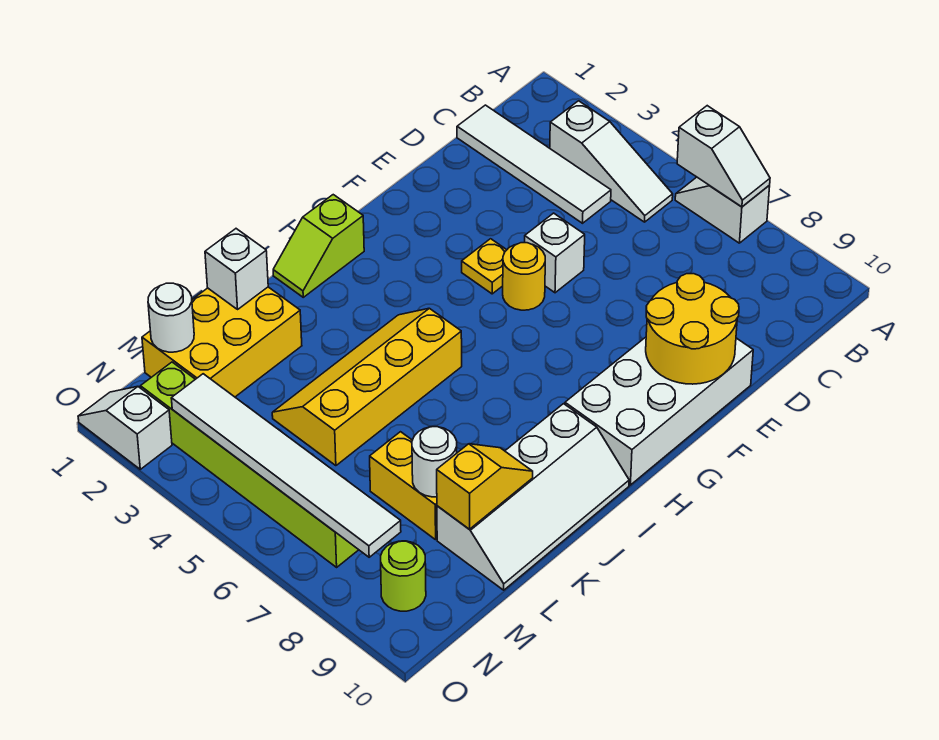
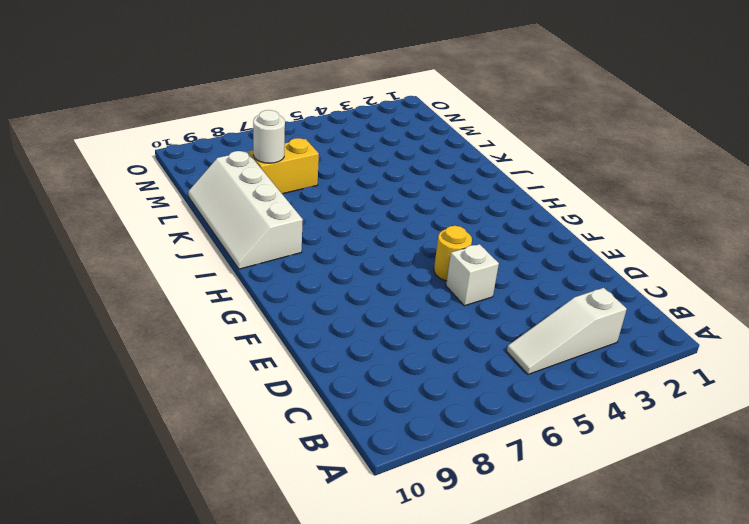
none -> white slope A6:A7 level 1 top 7
none -> white tile C1:C4 level 1
none -> white brick E9:H10 level 1

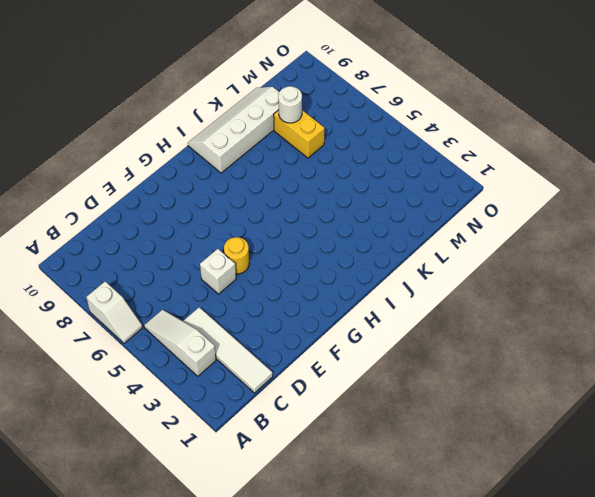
none -> white brick E9:H10 level 1
none -> yellow plate F4 level 1
none -> lime slope H1:I1 level 1 top H

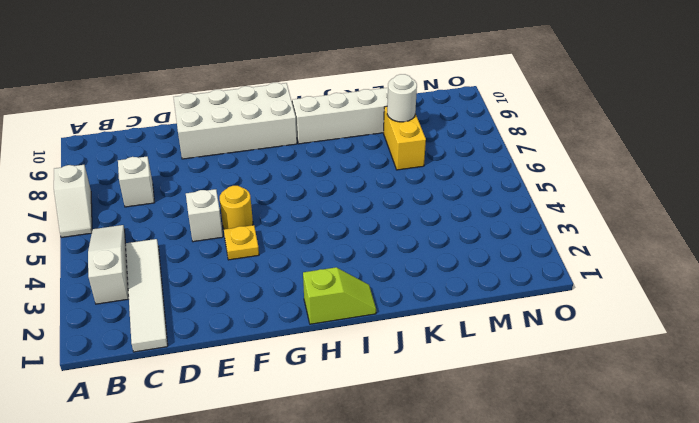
white brick C7 level 1 -> white brick K1 level 2
none -> yellow slope I4:L5 level 1 top 5
none -> yellow brick K1:M2 level 1
none -> lime brick N2:N7 level 1

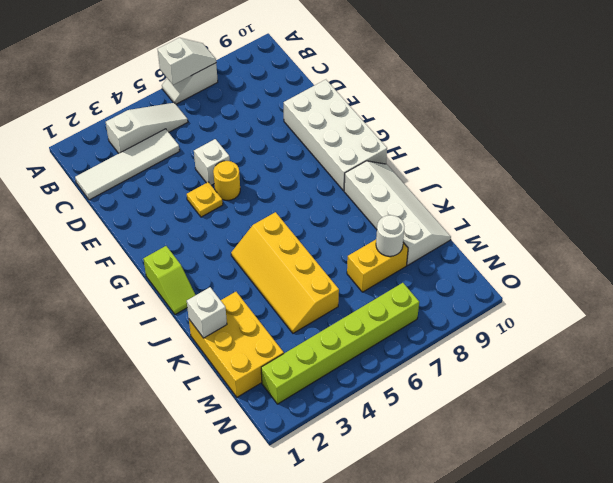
none -> lime round brick N9 level 1
none -> white slope O1:O2 level 1 top 2
none -> yellow round brick E9:F10 level 2

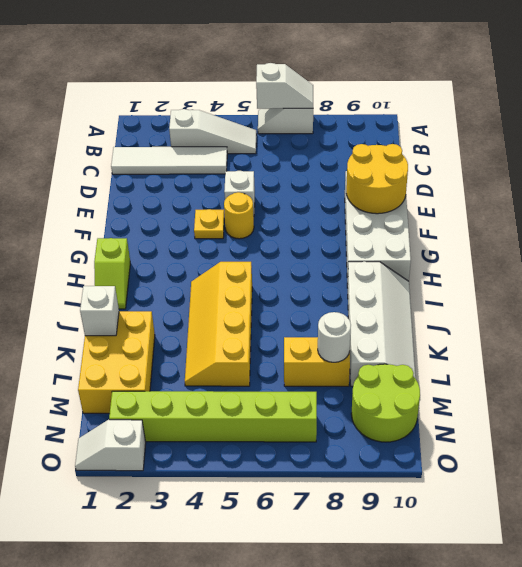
lime round brick M9:N10 level 1 -> lime round brick N9 level 1
none -> yellow slope K9:L9 level 2 top L
none -> white round brick M1 level 2
none -> white tile N3:N8 level 2

